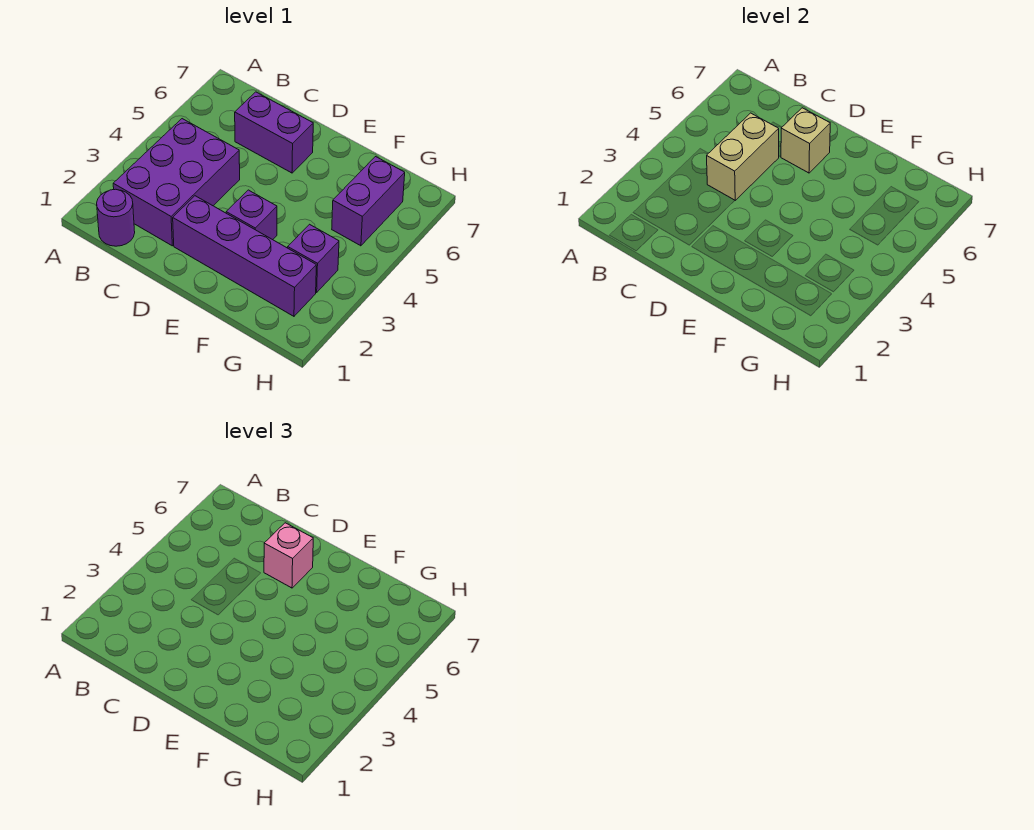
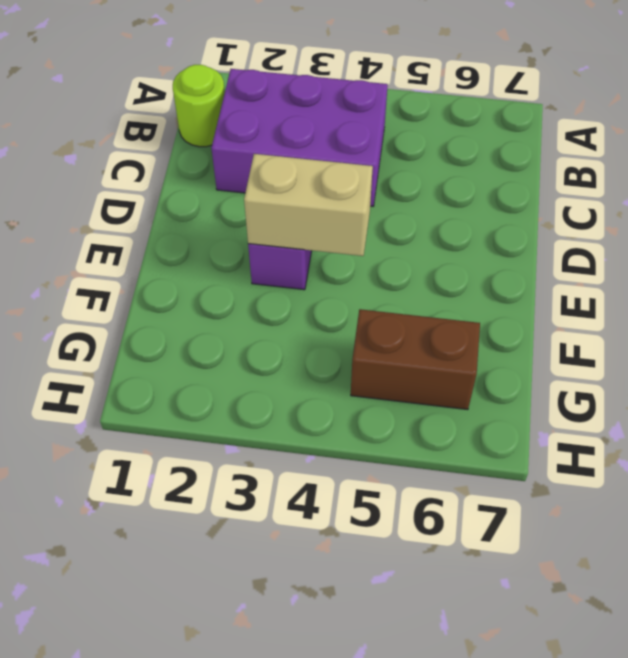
lime round brick B1 level 1 -> purple round brick B1 level 1
tan brick E3:E4 level 2 -> tan brick C4:C5 level 2
brown brick G5:G6 level 1 -> purple brick G5:G6 level 1
none -> purple brick C6:D6 level 1
none -> purple brick D2:G2 level 1

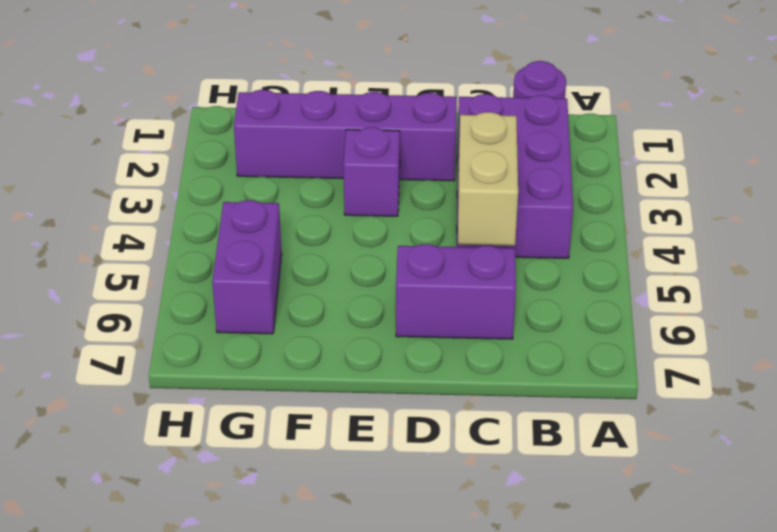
none -> purple brick G3 level 1
none -> tan brick D6 level 2

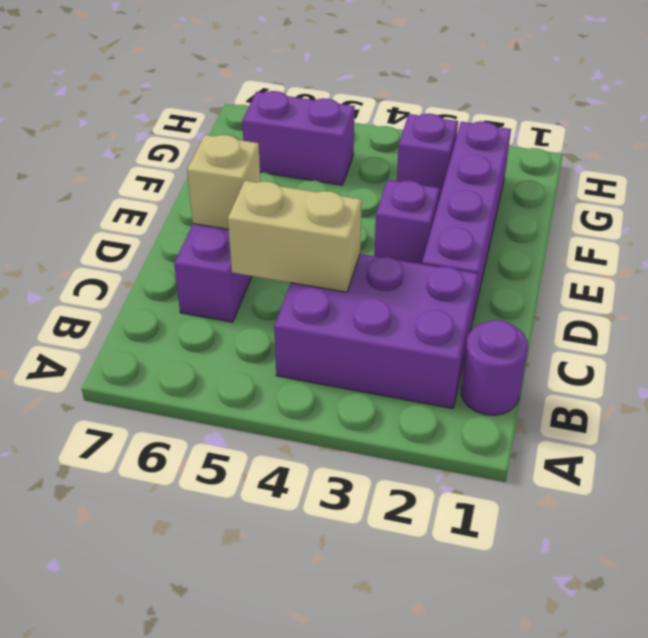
none -> pink brick D6 level 3

